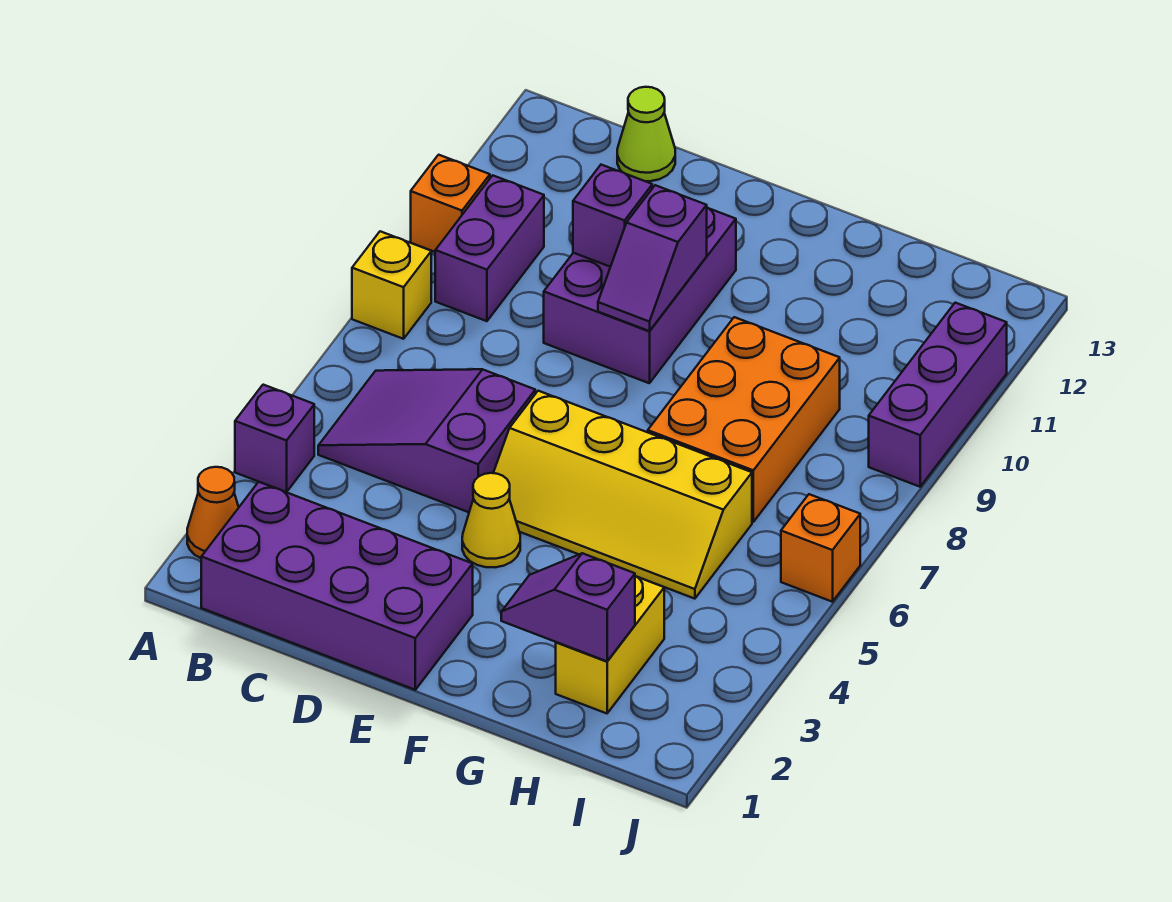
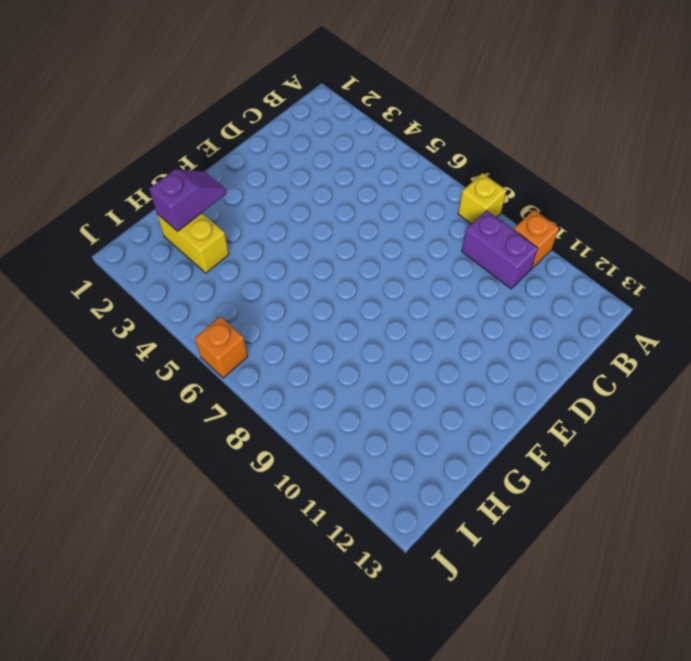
none -> orange cone A2 level 1
none -> purple brick A4 level 1
none -> purple brick B1:E2 level 1

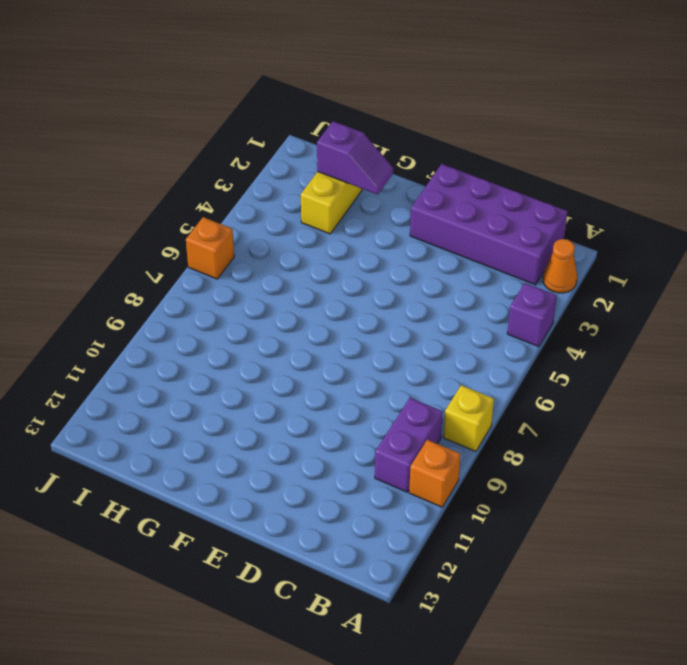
none -> purple slope B5:D6 level 1 top D
none -> lime cone C13 level 1
none -> purple brick D9:E11 level 1

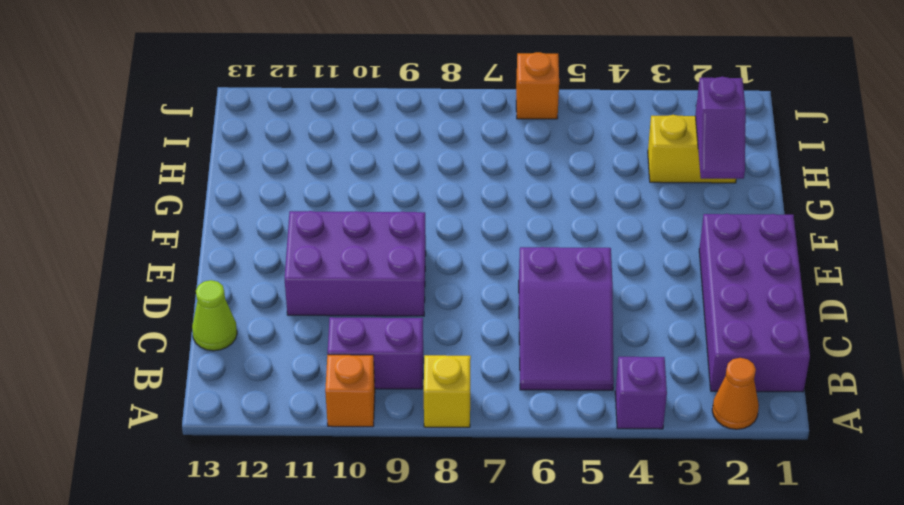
none -> yellow cone E4 level 1
none -> yellow slope E5:H6 level 1 top 6
none -> orange brick G7:H9 level 1

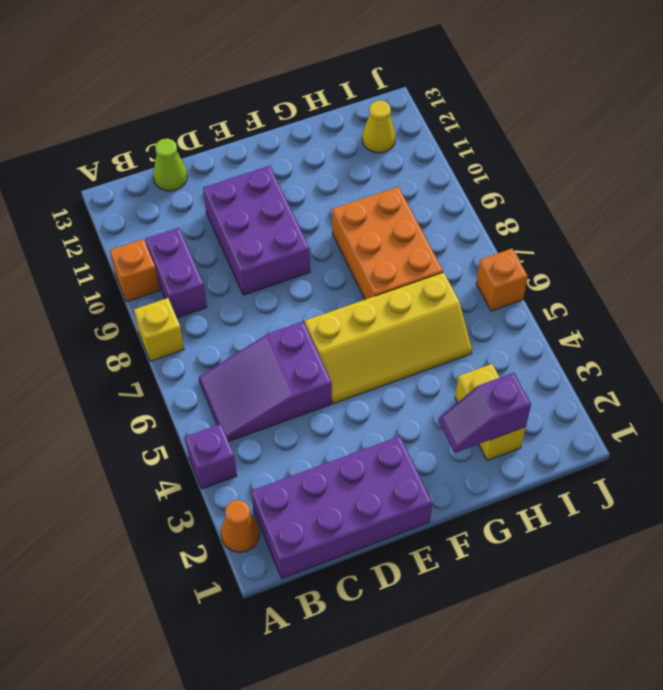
yellow cone I12 level 1 -> yellow cone E4 level 1
none -> purple brick J9:J11 level 1
none -> purple brick D10 level 2
none -> purple slope E9:E10 level 2 top 10

